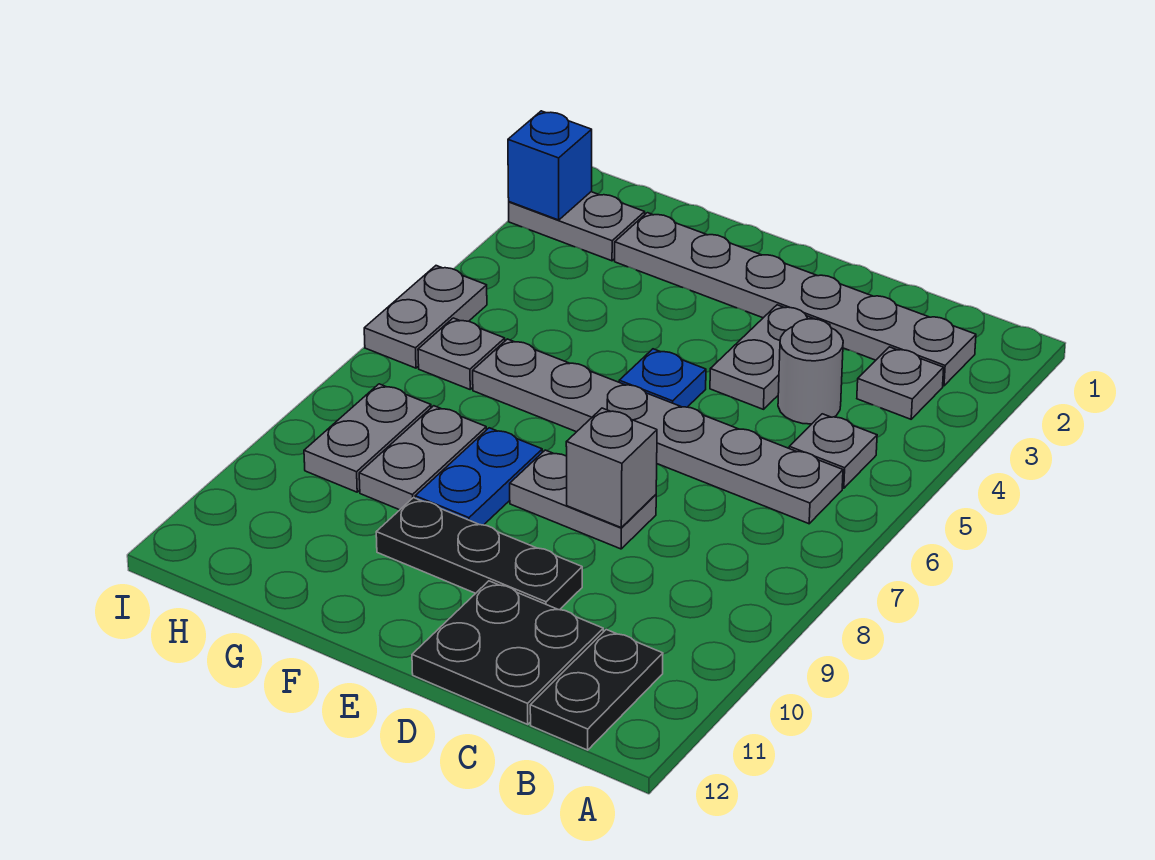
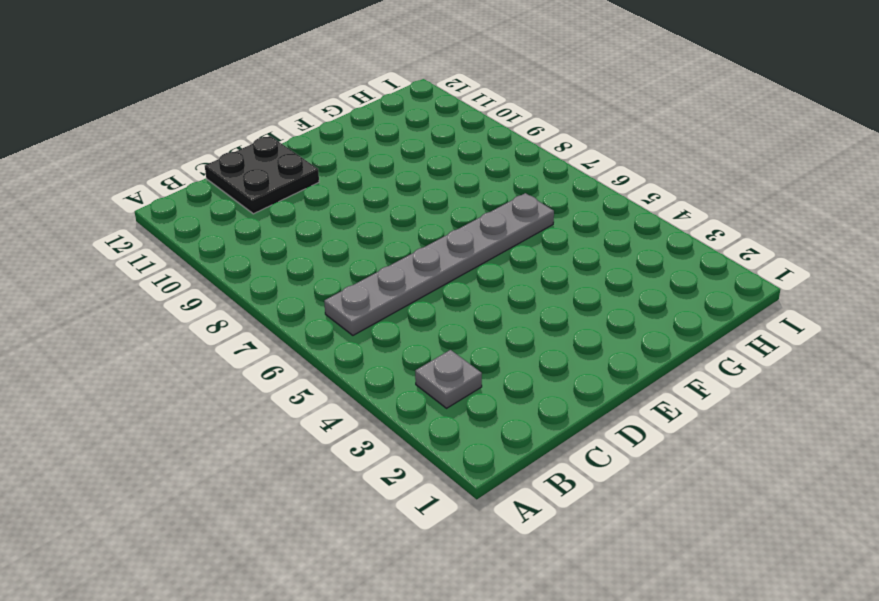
none -> grey plate B2:G2 level 1
none -> grey plate B5 level 1
none -> black plate B11:B12 level 1

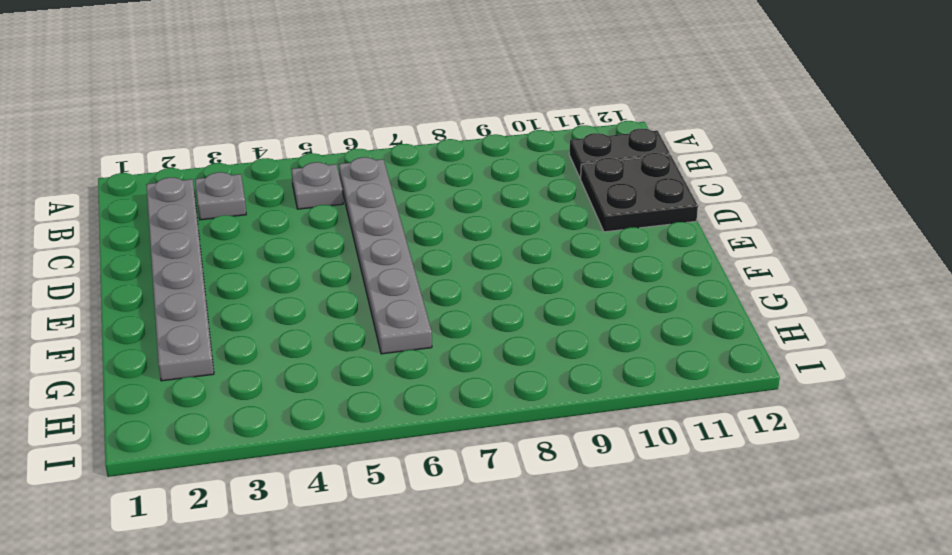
none -> grey round brick C4 level 1
none -> grey plate D3:D4 level 1
none -> grey plate D8:E8 level 1

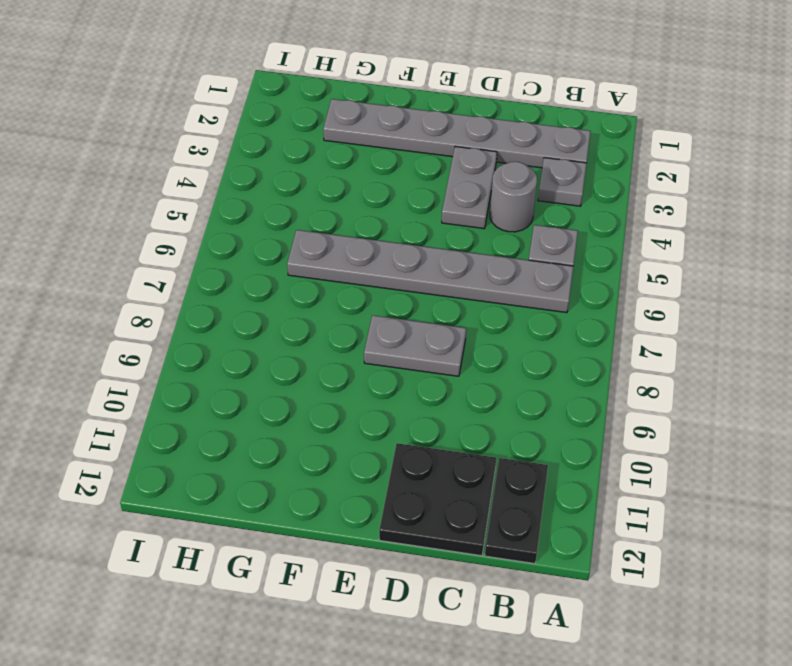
none -> black plate D10:F10 level 1
none -> blue plate E5 level 1
none -> blue plate F8:F9 level 1

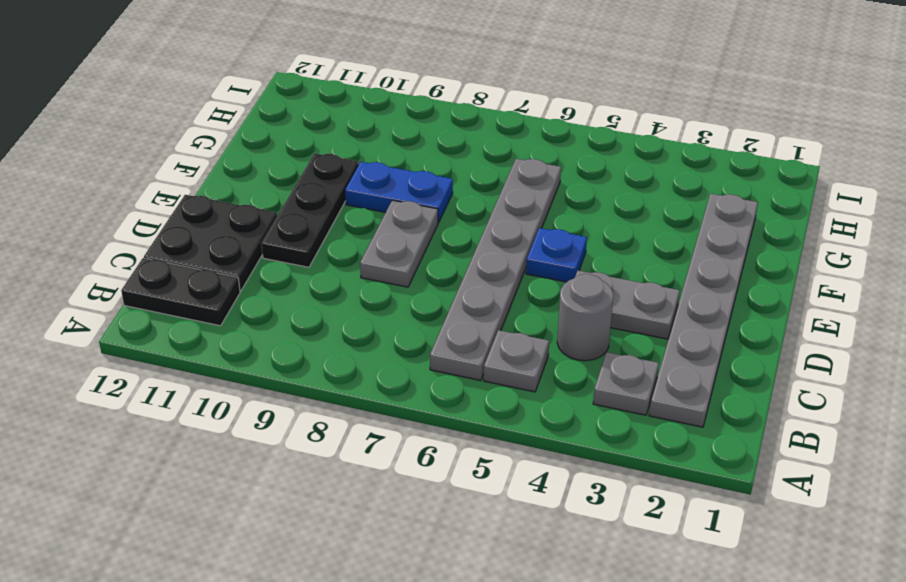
none -> grey plate G8:G9 level 1
none -> grey plate H2:I2 level 1
none -> grey plate H6 level 1

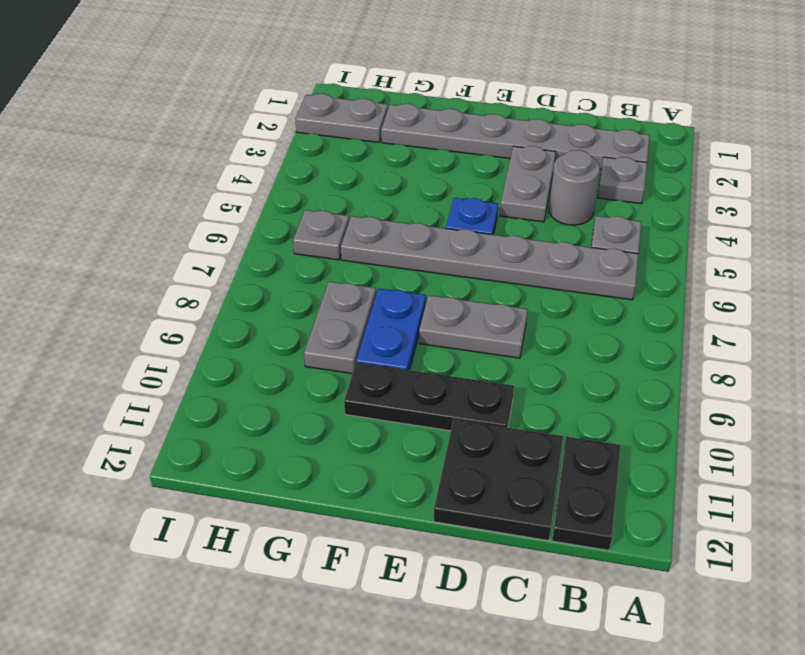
none -> grey plate H8:H9 level 1
none -> grey plate I5:I6 level 1
none -> grey brick D8 level 2

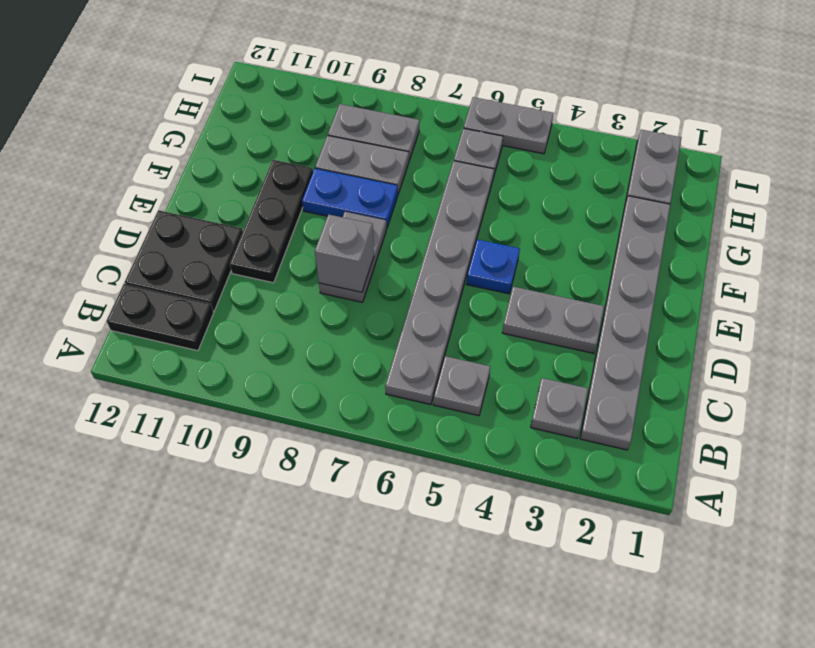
none -> grey round brick C4 level 1
none -> blue brick I2 level 2

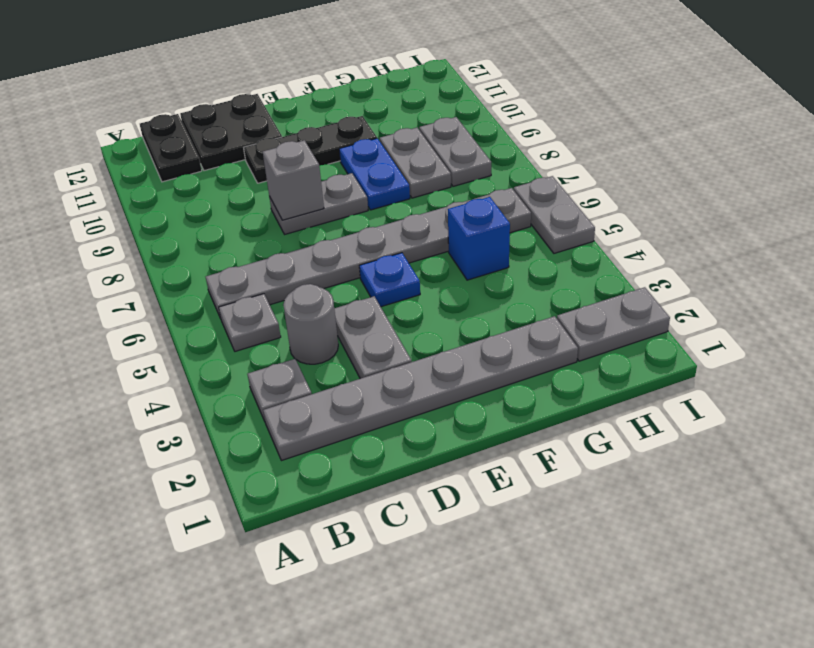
blue brick G5 level 1 -> blue brick I2 level 2

